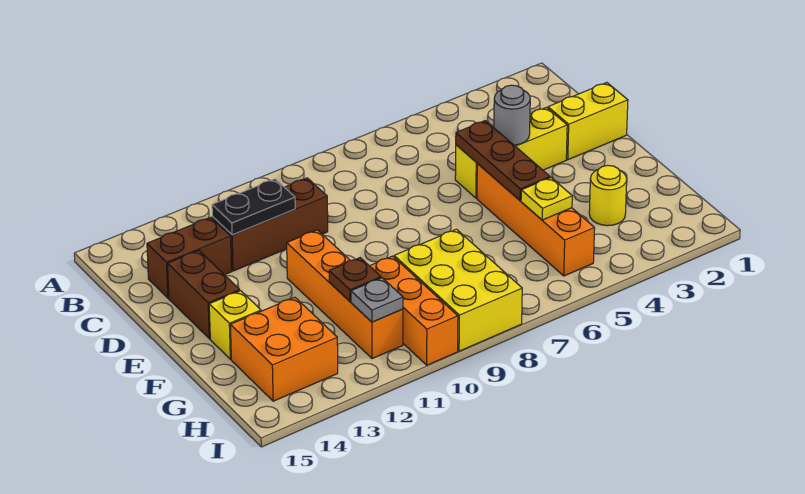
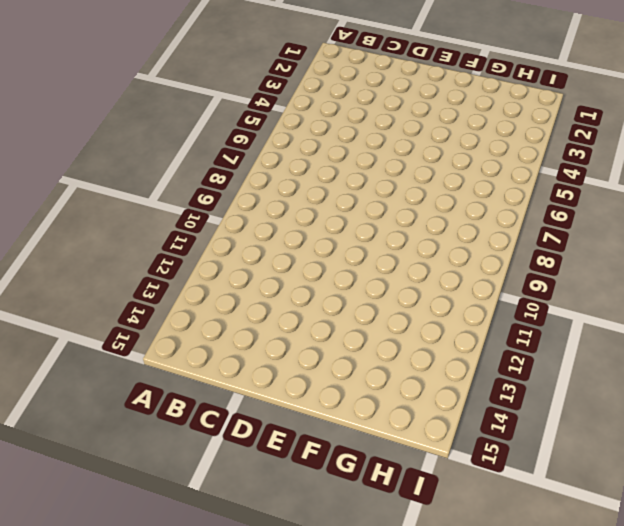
none -> brown brick C10:C12 level 1
none -> brown brick C13:C14 level 1
none -> yellow brick D1:D2 level 1

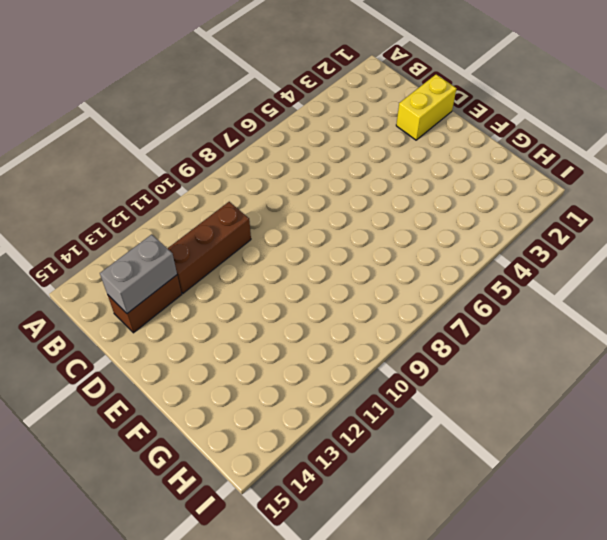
grey brick C13:C14 level 2 -> none
none -> yellow brick D3:D5 level 1
none -> brown brick D14:E14 level 1
none -> orange brick E5:H5 level 1

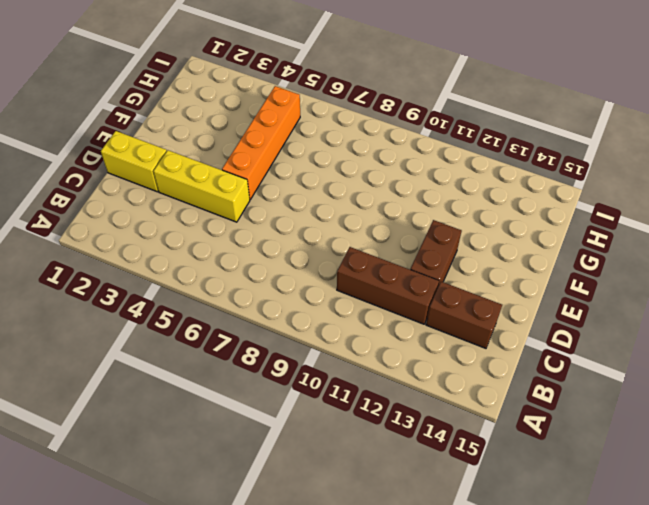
brown brick D12:E12 level 1 -> brown brick D14:E14 level 1
none -> orange brick E11:H11 level 1
none -> yellow brick F14 level 1
none -> yellow round brick G3 level 1

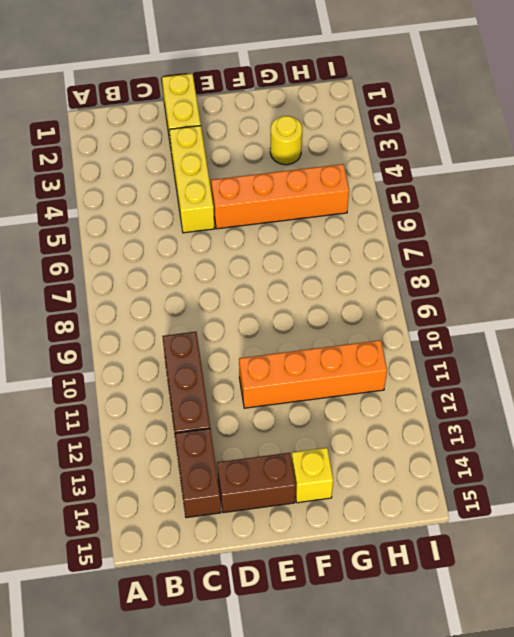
none -> yellow brick G8:I9 level 1
none -> orange brick G10:I10 level 1
none -> orange brick G13:H14 level 1

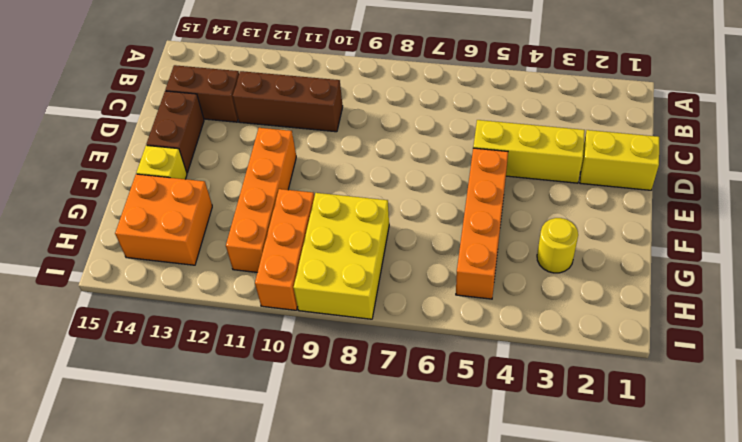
none -> black plate C11:C12 level 2
none -> grey round brick D4 level 2
none -> brown plate D5:F5 level 2

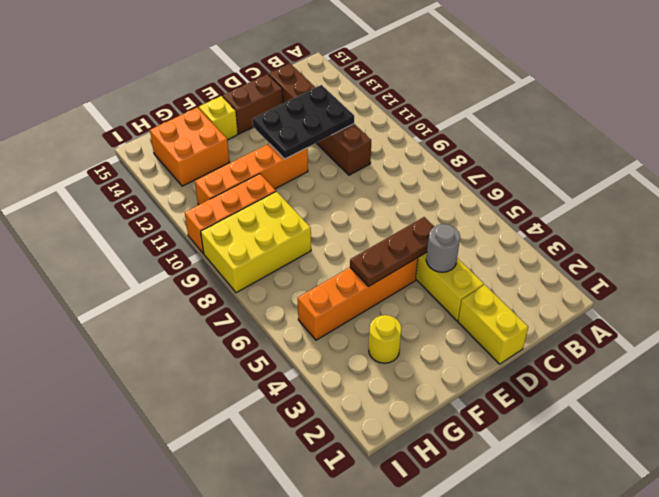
black plate C11:E12 level 2 -> black plate C11:C12 level 2
none -> yellow plate G5 level 2
none -> brown plate G11 level 2
none -> grey plate H11 level 2

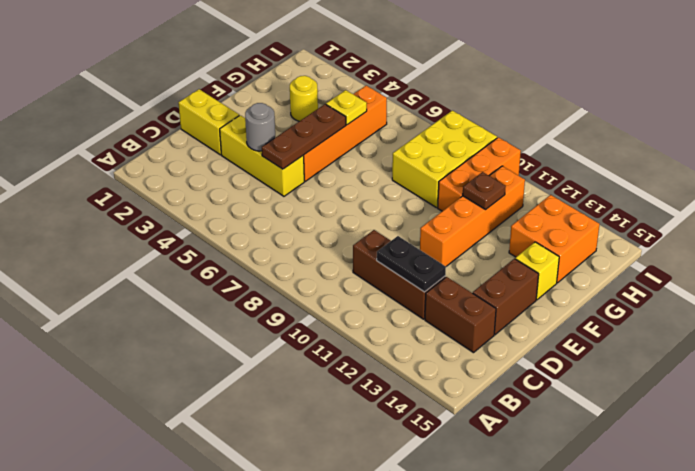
none -> grey plate H11 level 2

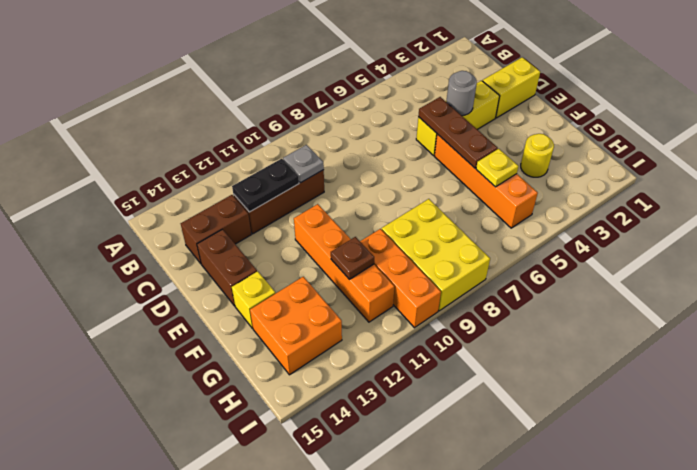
grey plate C10 level 2 -> grey plate H11 level 2

